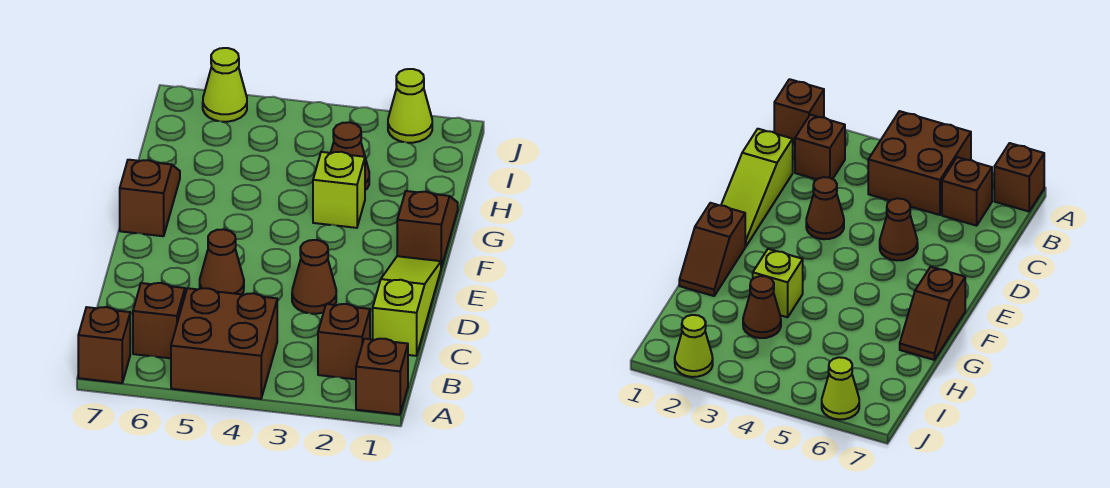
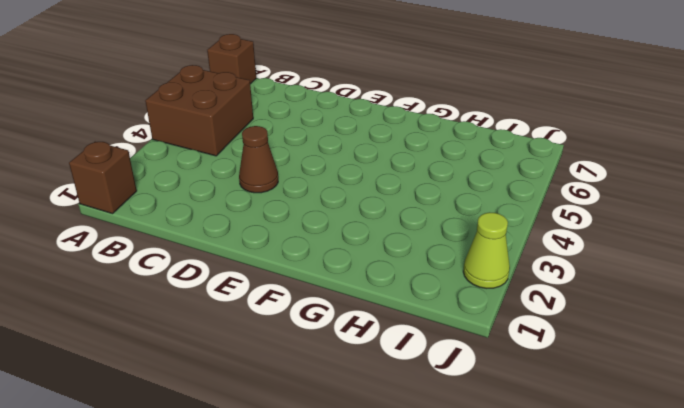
none -> brown brick B2 level 1
none -> brown brick B6 level 1
none -> lime slope C1:E1 level 1 top C

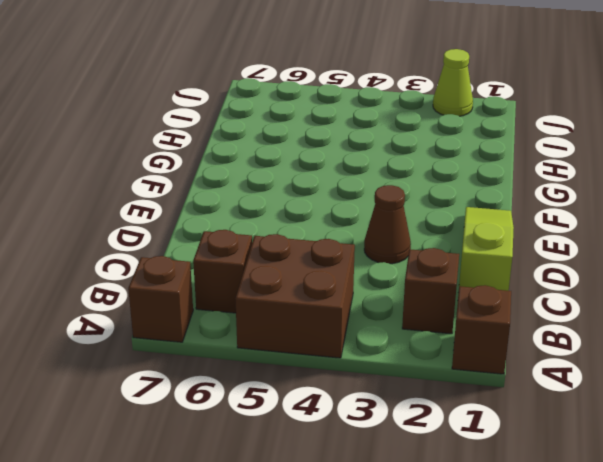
none -> brown cone D5 level 1
none -> brown slope F1:G1 level 1 top F
none -> brown slope F7:G7 level 1 top F

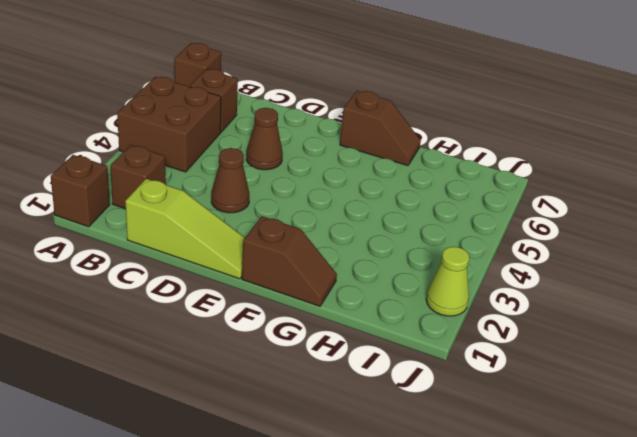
none -> lime brick G3 level 1
none -> brown cone H3 level 1
none -> lime cone J6 level 1

